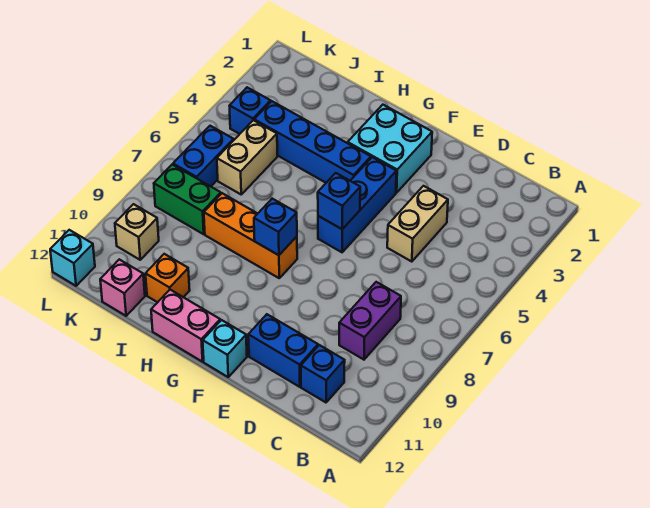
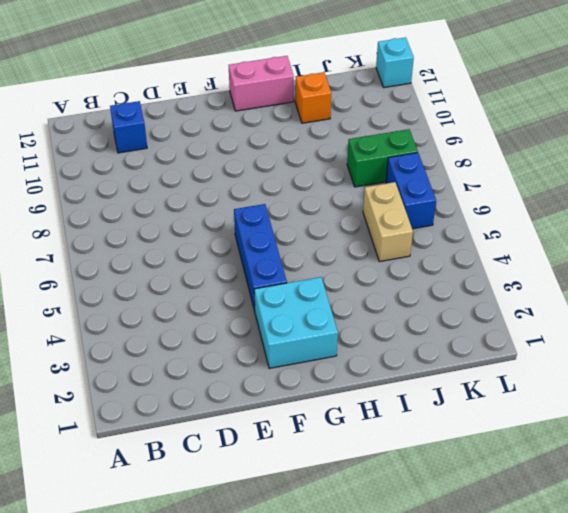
none -> purple brick C8:C9 level 1
none -> tan brick D4:D5 level 1
none -> blue brick D11:E11 level 1

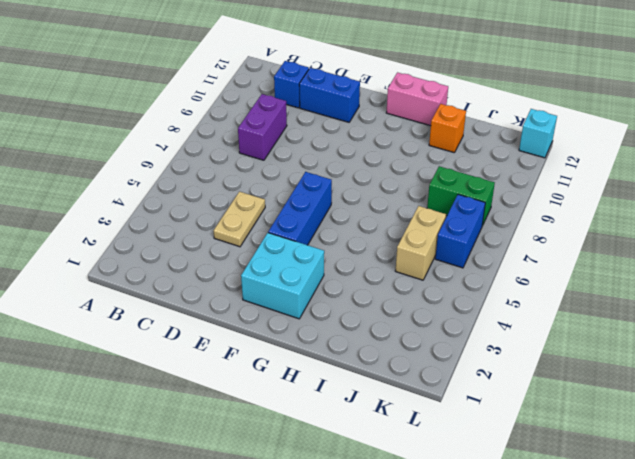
tan plate D4:D5 level 1 -> tan brick D4:D5 level 1
none -> cyan brick F12 level 1
none -> blue brick G4:J4 level 1
none -> orange brick G8:I8 level 1

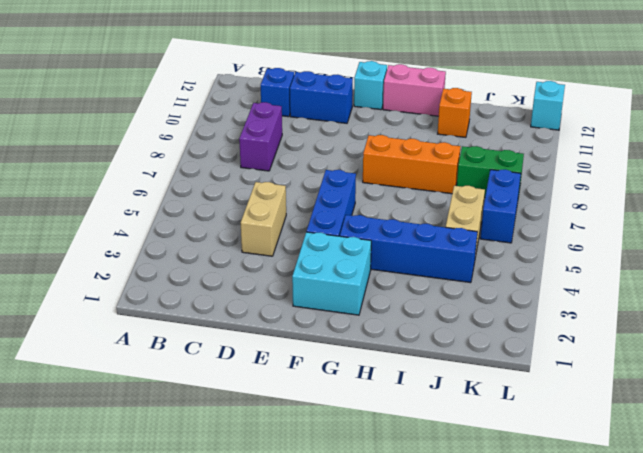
none -> pink brick J12 level 1
none -> blue brick K4 level 1
none -> tan brick K10 level 1

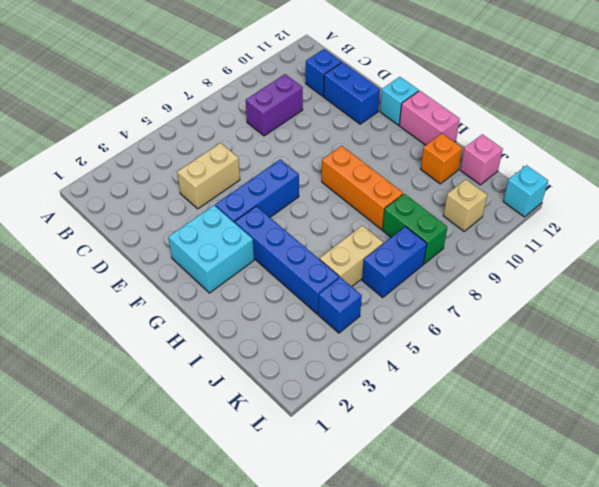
none -> blue brick F6 level 2
none -> blue brick G8 level 2

